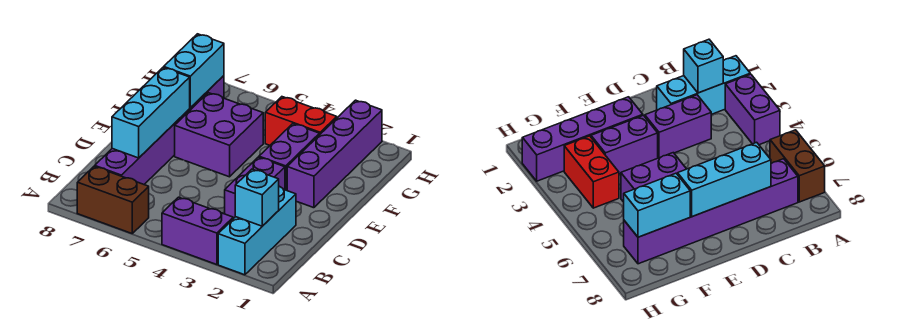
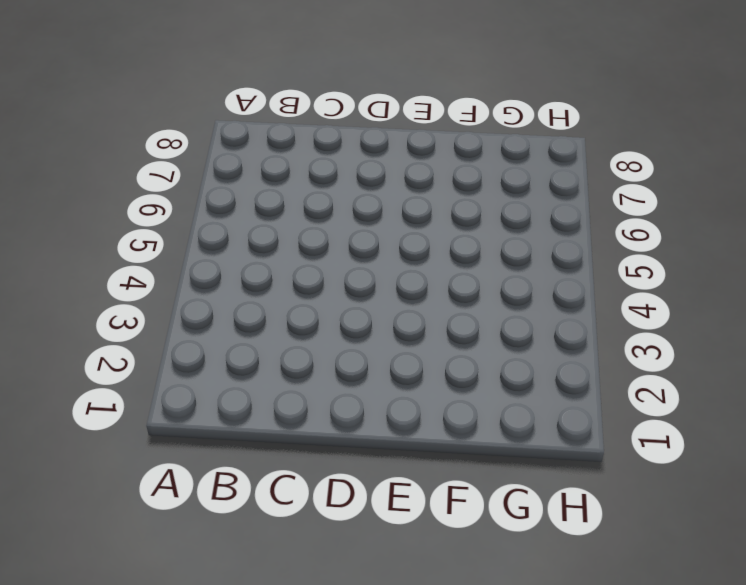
none -> cyan brick A2:C2 level 1
none -> purple brick A3:A4 level 1
none -> brown brick A6:A7 level 1

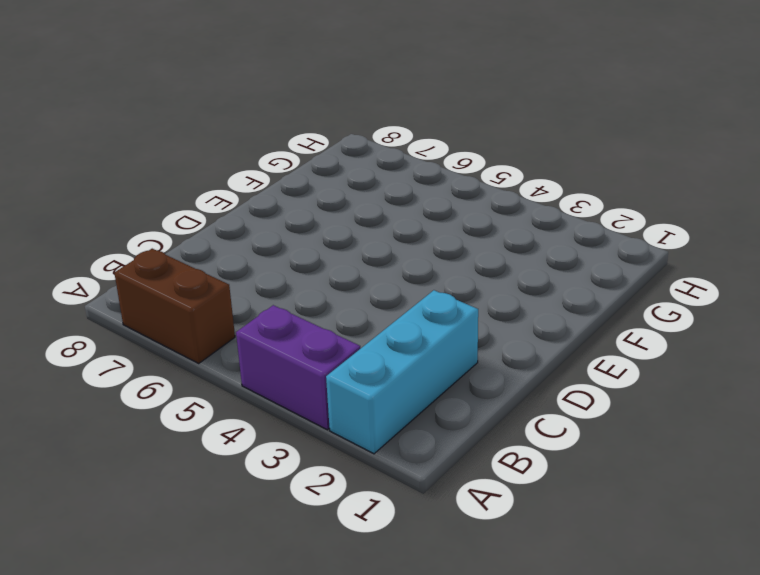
none -> purple brick B7:G7 level 1
none -> purple brick C3:D3 level 1
none -> purple brick E2:H2 level 1

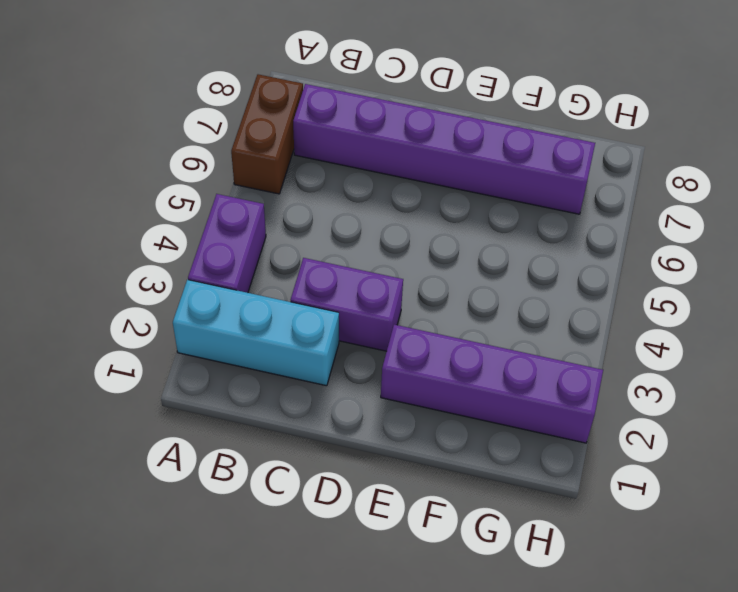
none -> purple brick E3:F3 level 1
none -> purple brick E5:F6 level 1
none -> red brick G3:G4 level 1

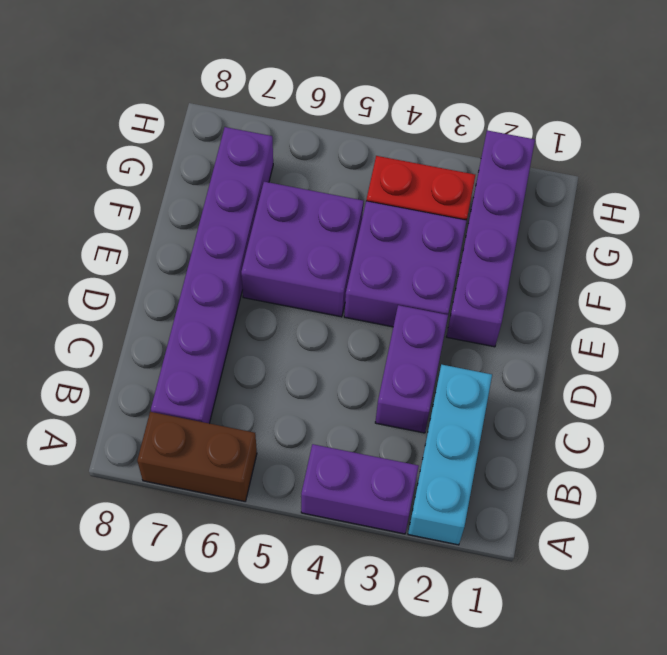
purple brick E3:F4 level 1 -> purple brick E3:F3 level 1
none -> cyan brick B2 level 2
none -> cyan brick C7:E7 level 2
none -> cyan brick F7:G7 level 2

